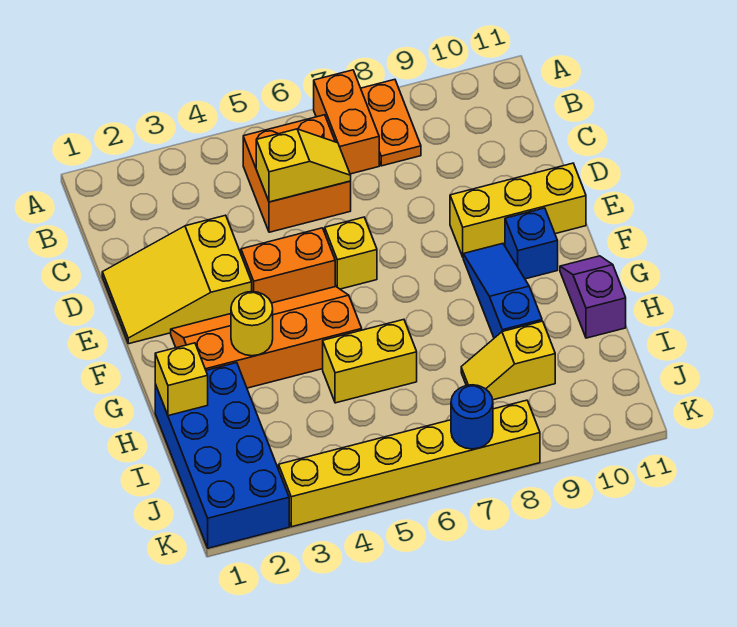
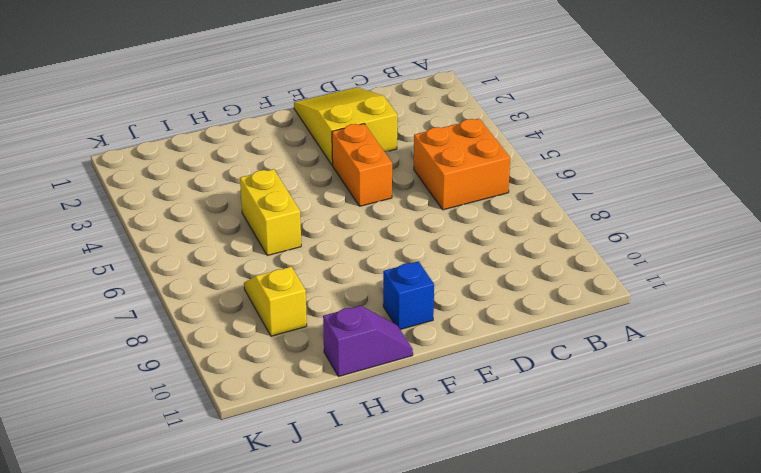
none -> orange brick A7:B7 level 1
none -> orange plate A8:B8 level 1
none -> yellow brick E6 level 1

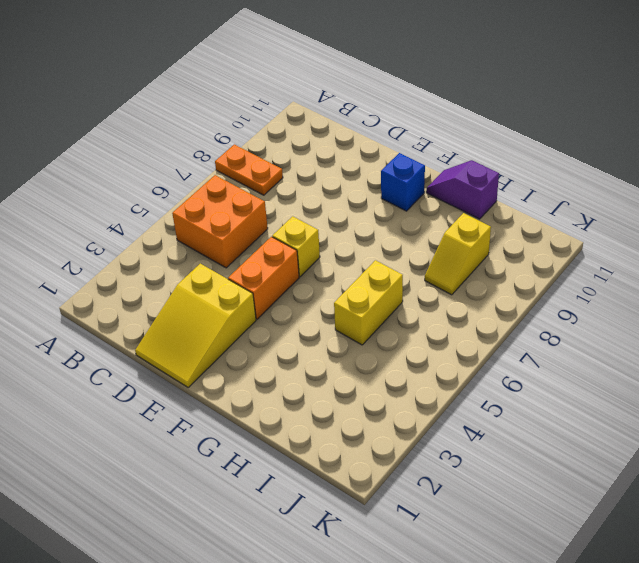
none -> orange brick A7:B7 level 1
none -> yellow brick E9:E11 level 1
none -> orange slope F2:G5 level 1 top G

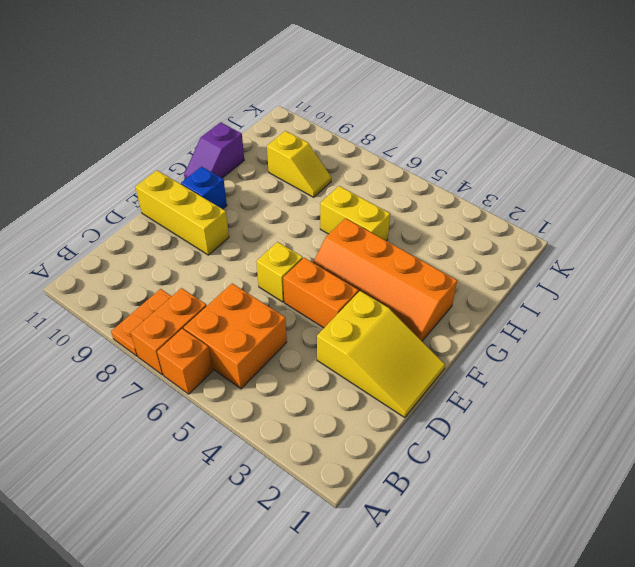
orange brick A6 level 1 -> none
none -> blue slope F9:H9 level 1 top H
none -> blue brick H1:K2 level 1
none -> yellow brick K3:K8 level 1

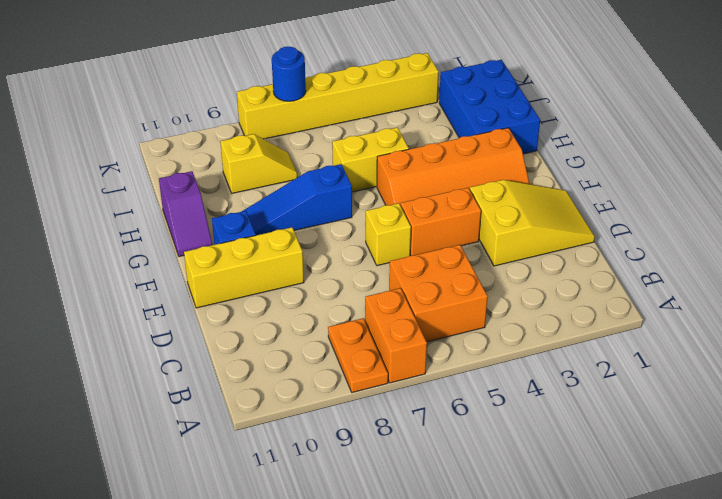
blue slope G7:G9 level 1 top 7 -> blue slope F9:H9 level 1 top H
blue brick H1:J2 level 1 -> blue brick H1:K2 level 1
none -> yellow slope C5:C6 level 2 top 5
none -> yellow round brick G3 level 2
none -> yellow brick H1 level 2

